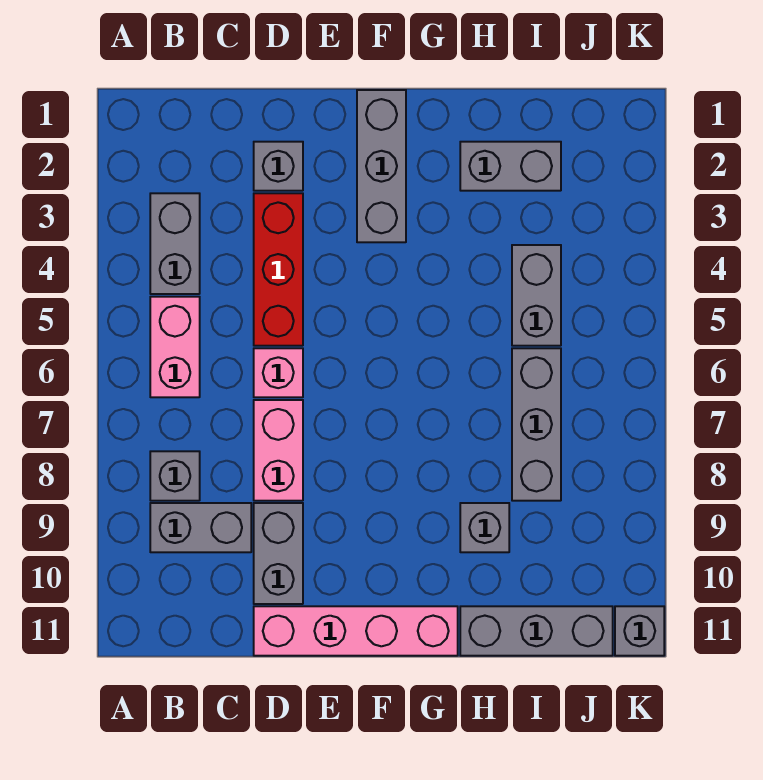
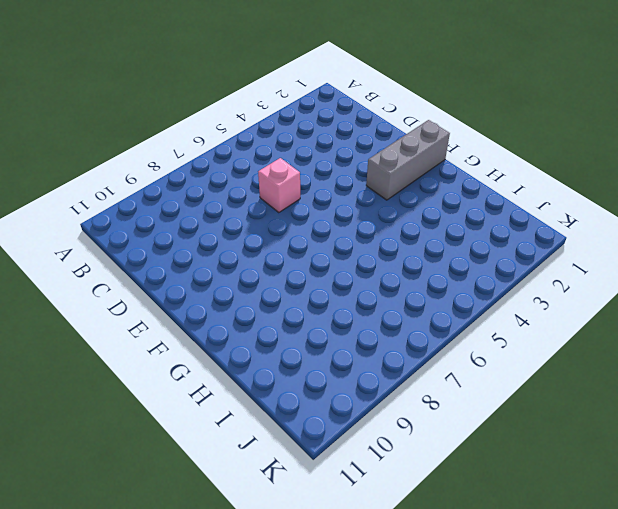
none -> grey brick B3:B4 level 1
none -> pink brick B5:B6 level 1
none -> grey brick B8 level 1

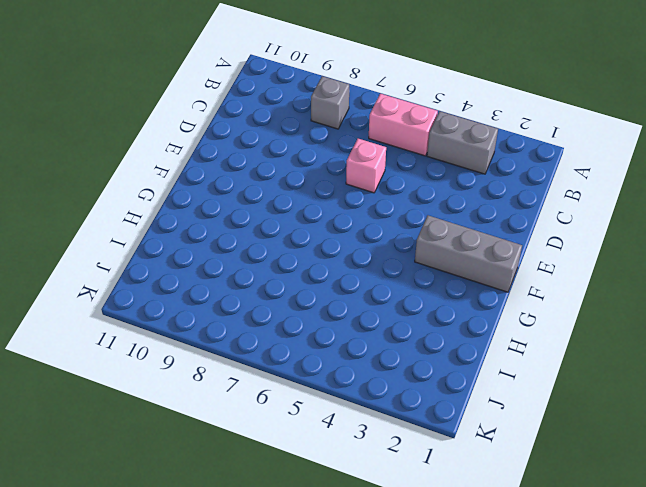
none -> grey brick B9:C9 level 1
none -> grey brick D2 level 1
none -> red brick D3:D5 level 1

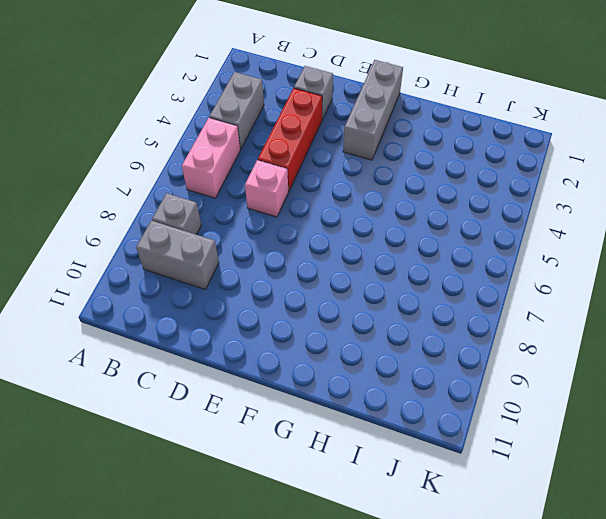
none -> pink brick D7:D8 level 1
none -> grey brick D9:D10 level 1
none -> pink brick D11:G11 level 1

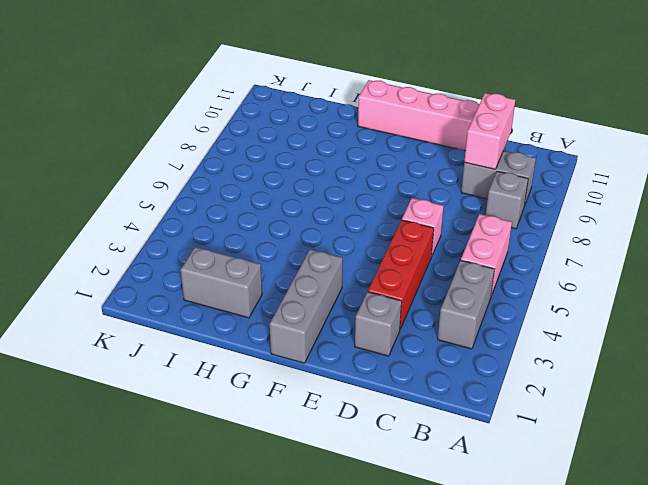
pink brick C9:C10 level 2 -> pink brick D7:D8 level 1
none -> grey brick D9:D10 level 1
none -> grey brick H9 level 1
none -> grey brick H11:J11 level 1

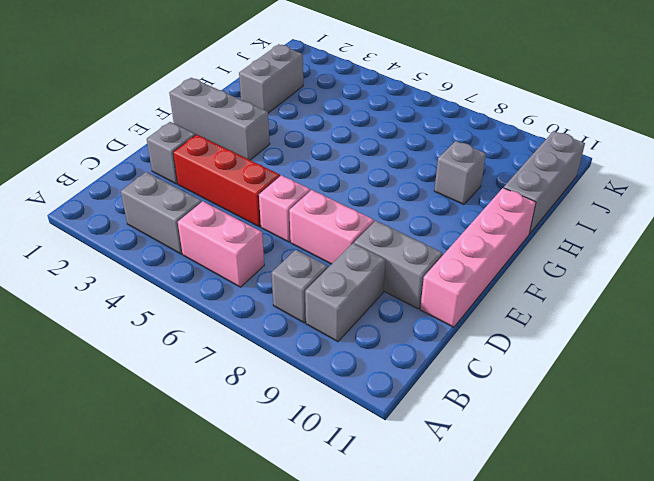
none -> grey brick I4:I5 level 1
none -> grey brick I6:I8 level 1
none -> grey brick K11 level 1

